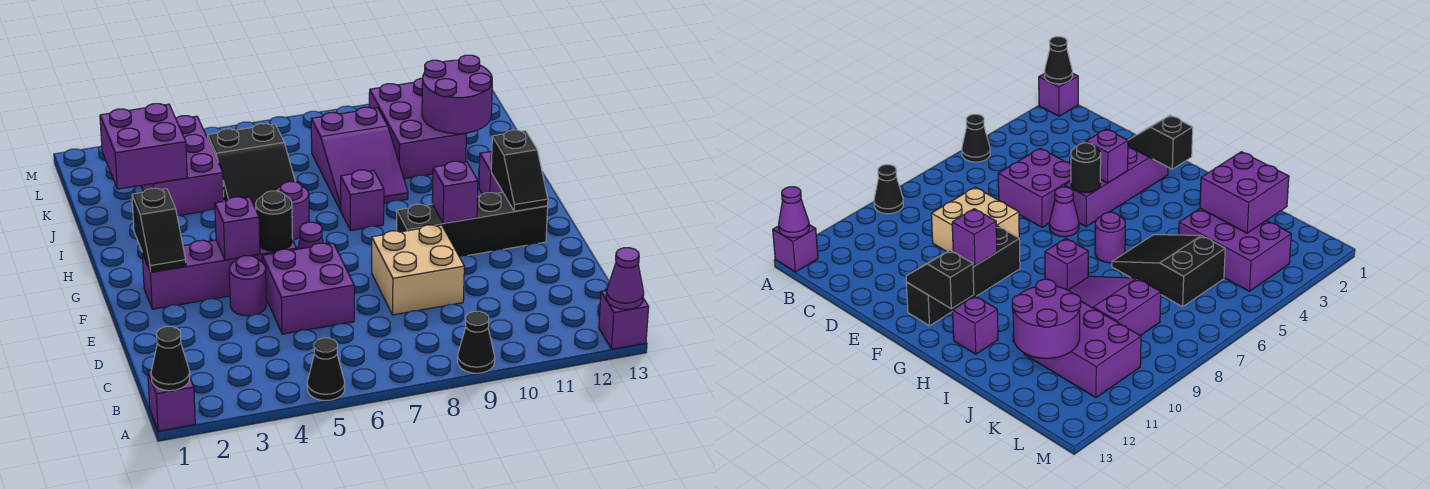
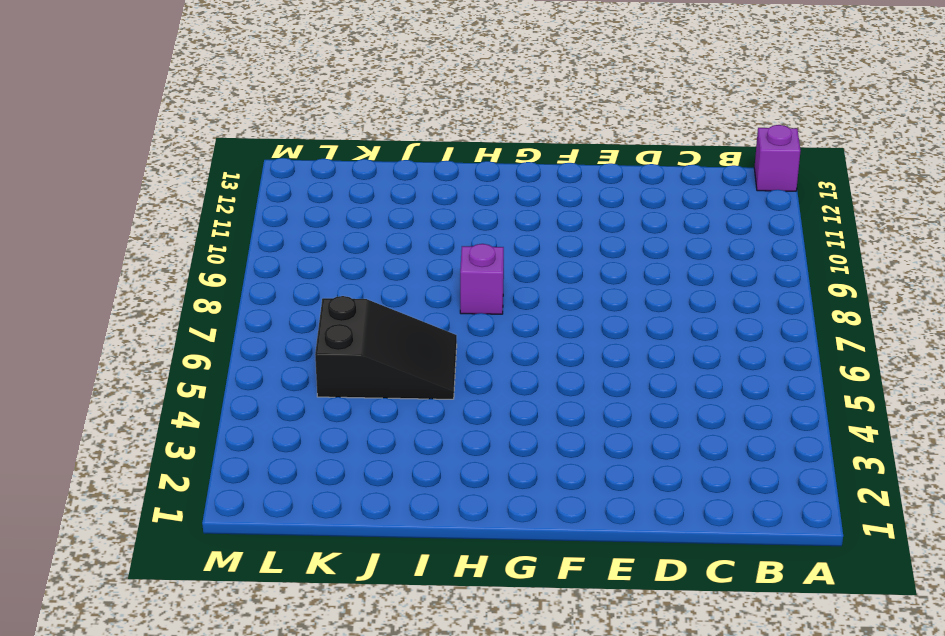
none -> purple brick A1 level 1
none -> black cone A5 level 1
none -> black cone A9 level 1

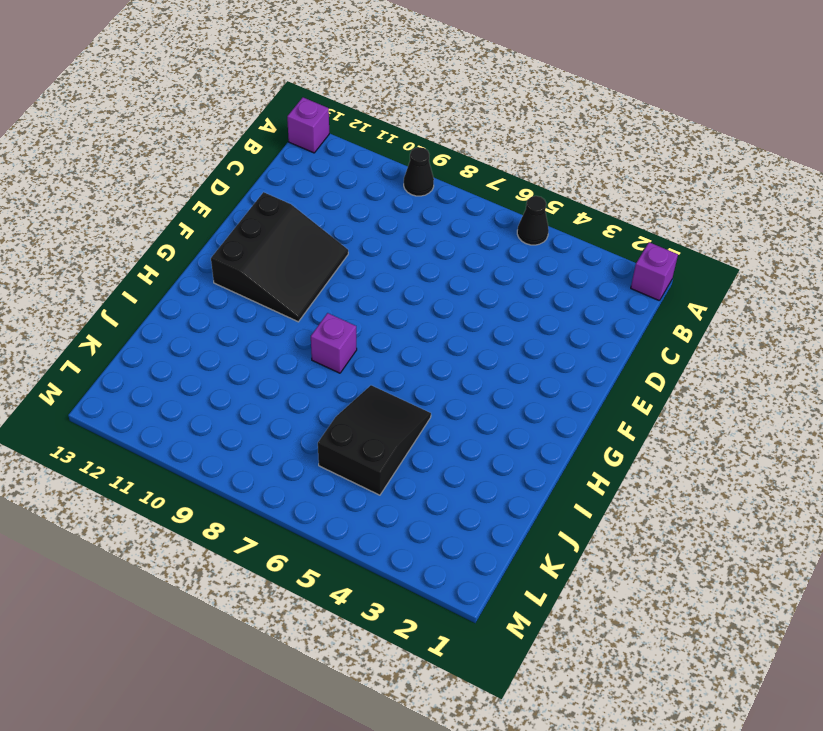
black slope E10:G12 level 1 top 12 -> black brick F9:F12 level 1
none -> purple brick D5:E6 level 1
none -> tan brick D8:E9 level 1
none -> purple round brick E4 level 1

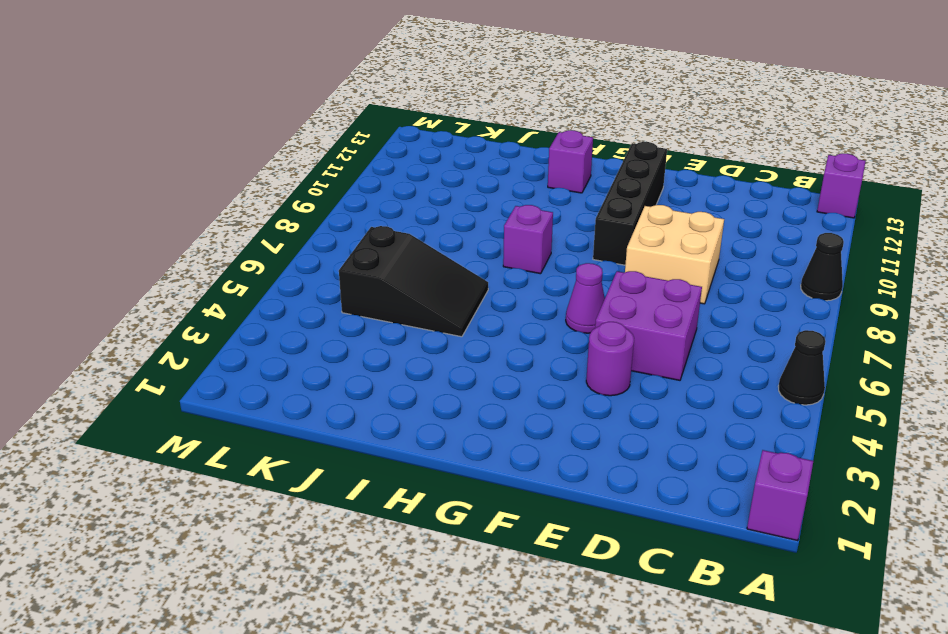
none -> purple brick F2:F5 level 1
none -> purple round brick H6 level 1
none -> purple slope I8:K9 level 1 top K

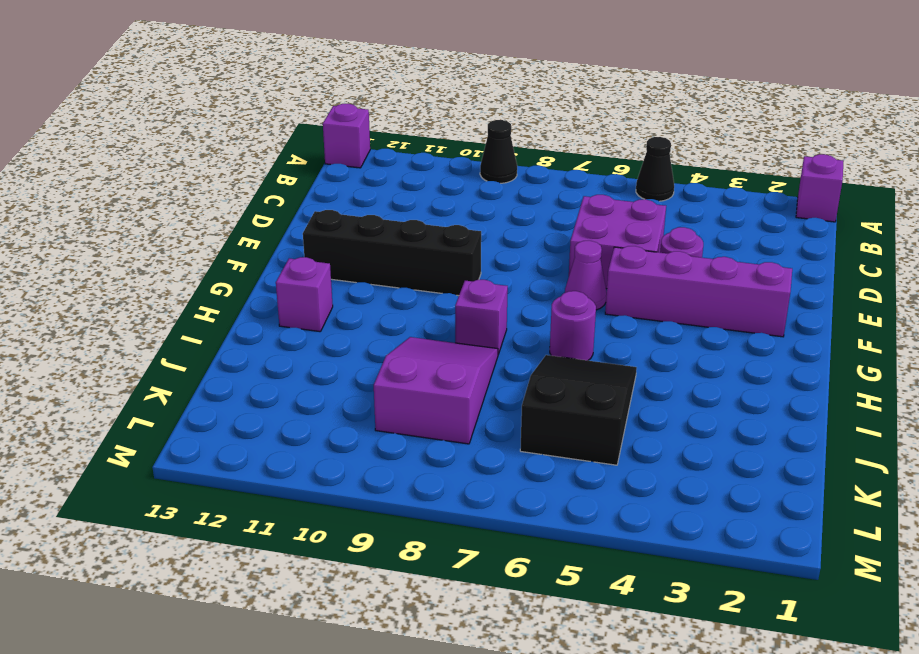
none -> tan brick D8:E9 level 1
none -> purple brick J3:L4 level 1
none -> purple brick J10:L11 level 1

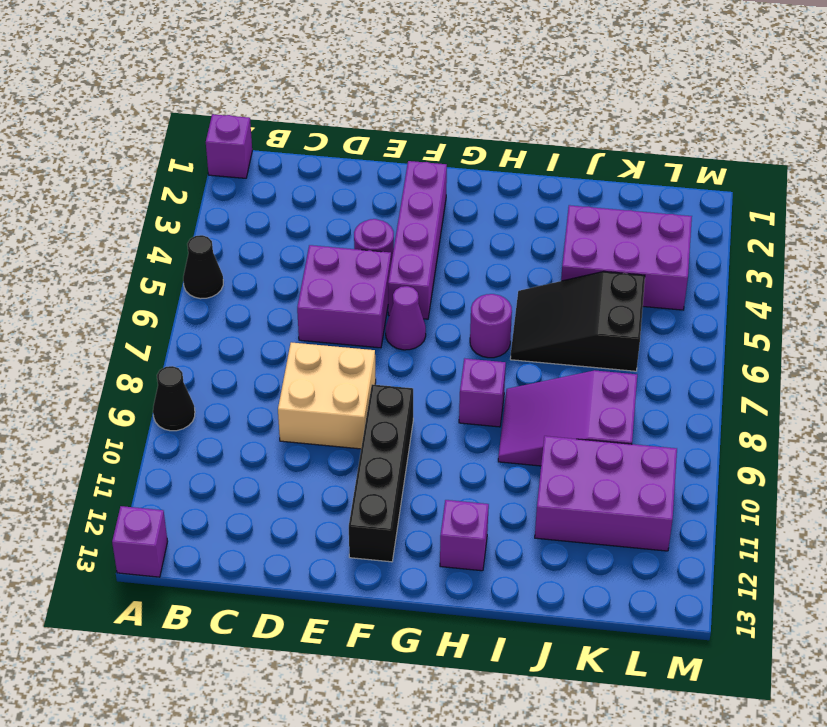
none -> black cone A1 level 2
none -> purple cone A13 level 2
none -> black slope F2:G2 level 2 top G

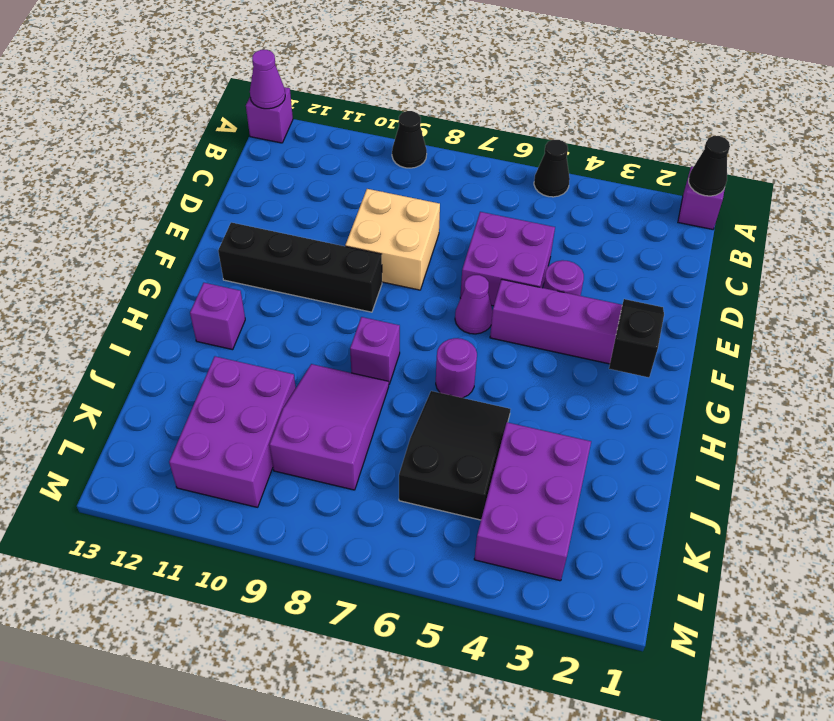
none -> purple brick F4 level 2
none -> black round brick F5 level 2
none -> purple brick F10 level 2

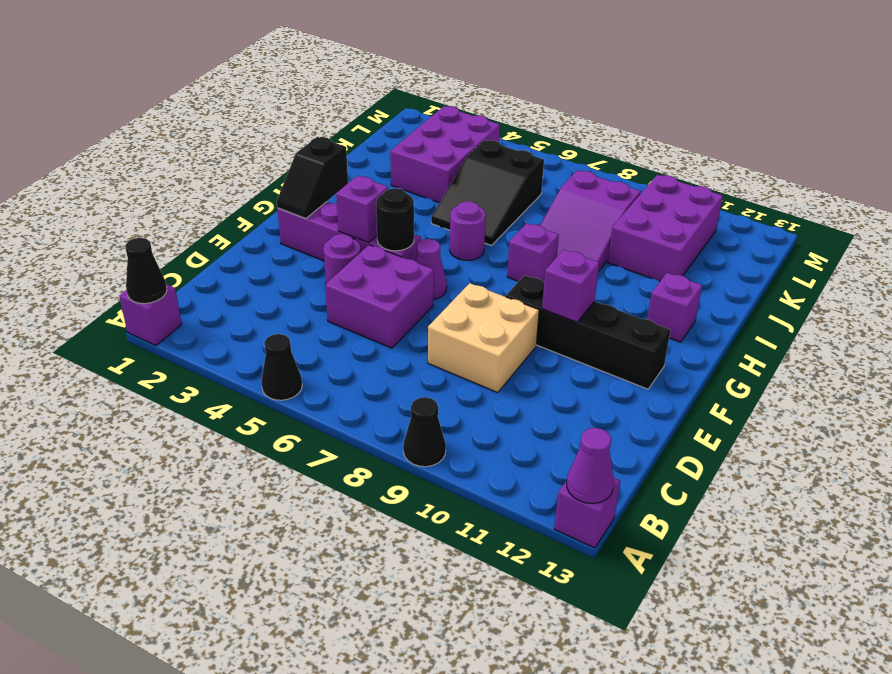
none -> black slope F12:G12 level 2 top G
none -> purple brick J2:K3 level 2
none -> purple round brick J11:K12 level 2

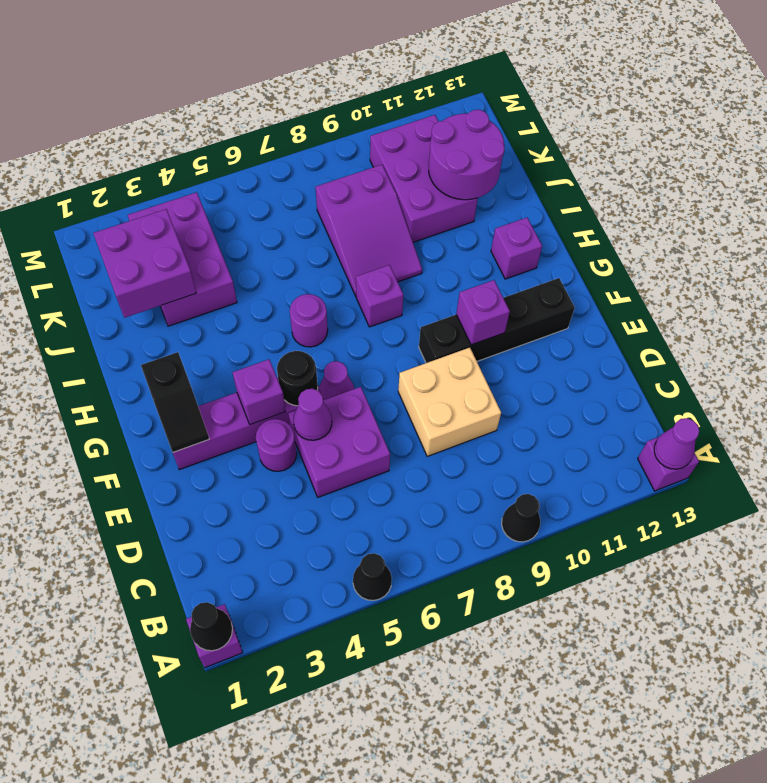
purple cone E5 level 2 -> none
none -> black slope I5:K6 level 1 top K
none -> black slope F12:G12 level 2 top G

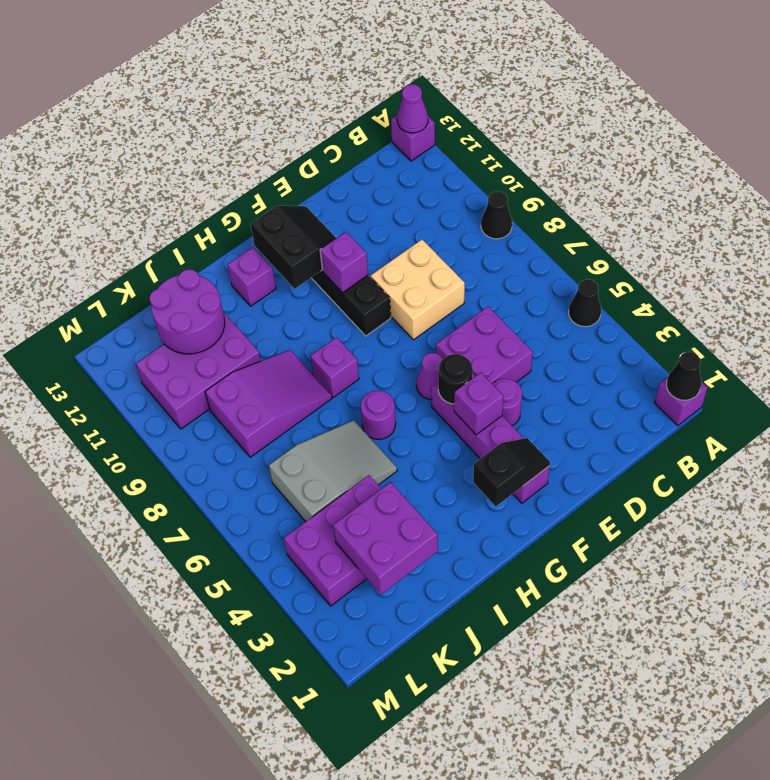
black slope F11:G12 level 2 top G -> black slope F12:G12 level 2 top G
grey slope I5:K6 level 1 top K -> black slope I5:K6 level 1 top K

